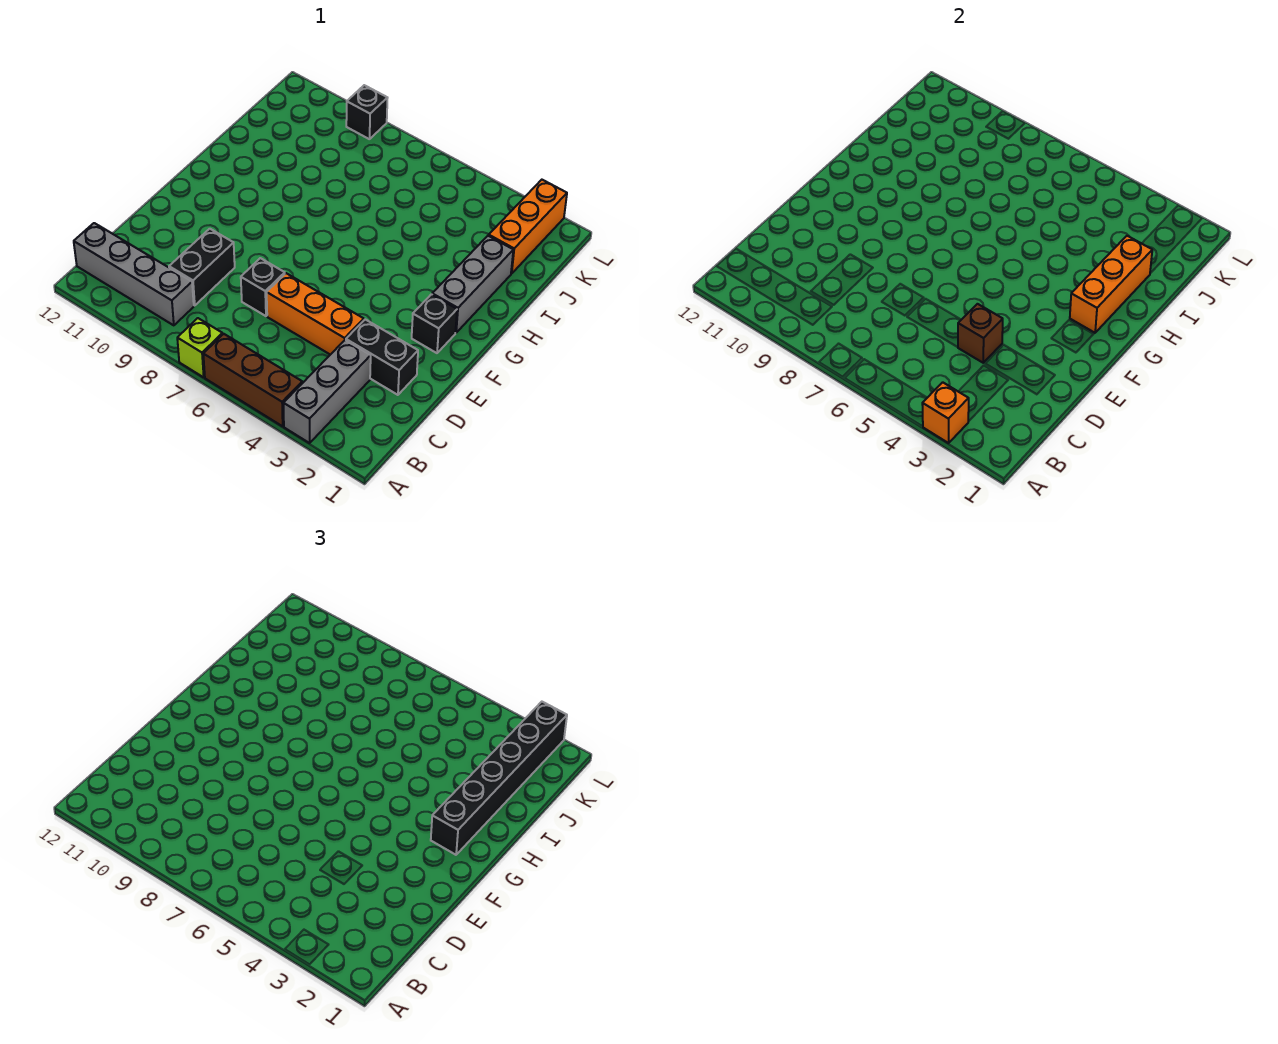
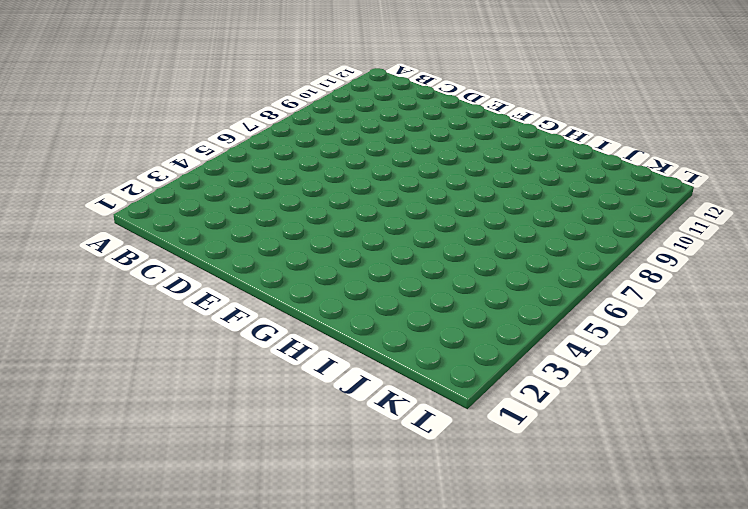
none -> grey brick A3:C3 level 1
none -> brown brick A4:A6 level 1
none -> lime brick A7 level 1

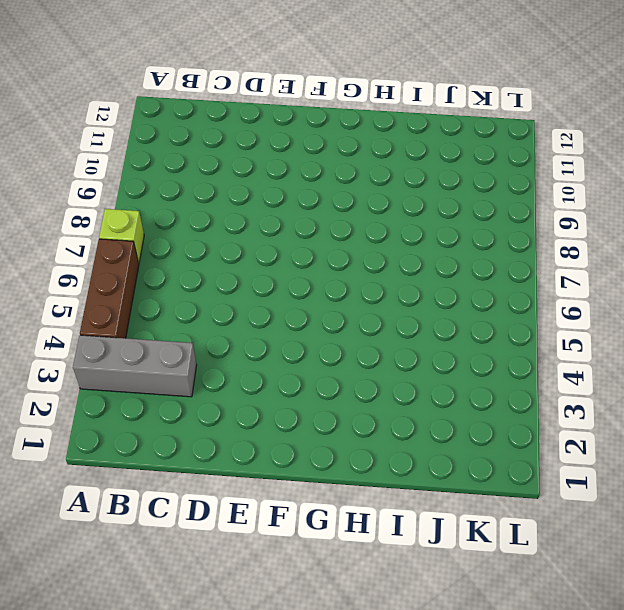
none -> grey brick B9:B12 level 1
none -> black brick C9:D9 level 1
none -> black brick D2:D3 level 1

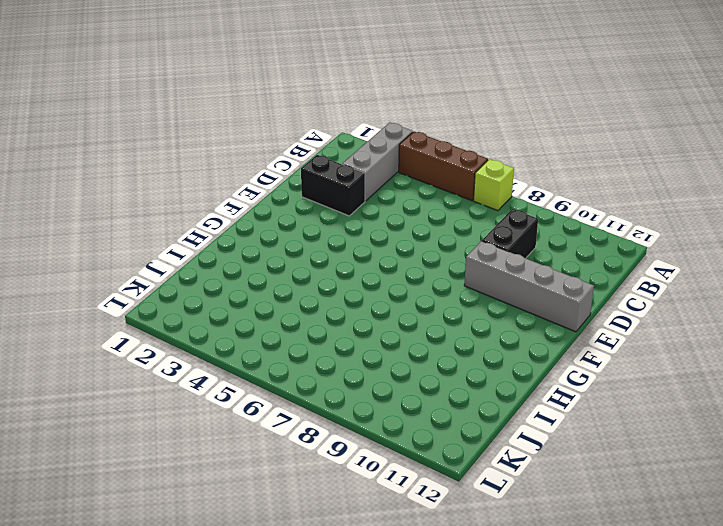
grey brick E9:E12 level 1 -> grey brick B9:B12 level 1
none -> orange brick D4:D6 level 1
none -> black brick D7 level 1
none -> black brick F2 level 1

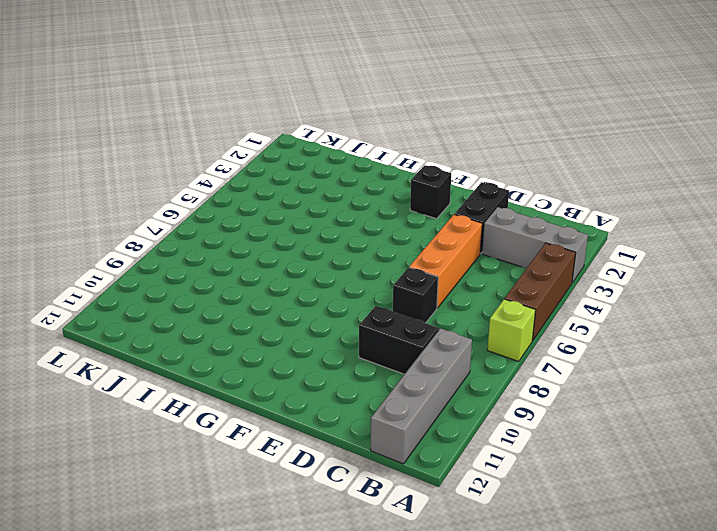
none -> grey brick G2:I2 level 1
none -> orange brick J2:L2 level 1
none -> black brick L9 level 1

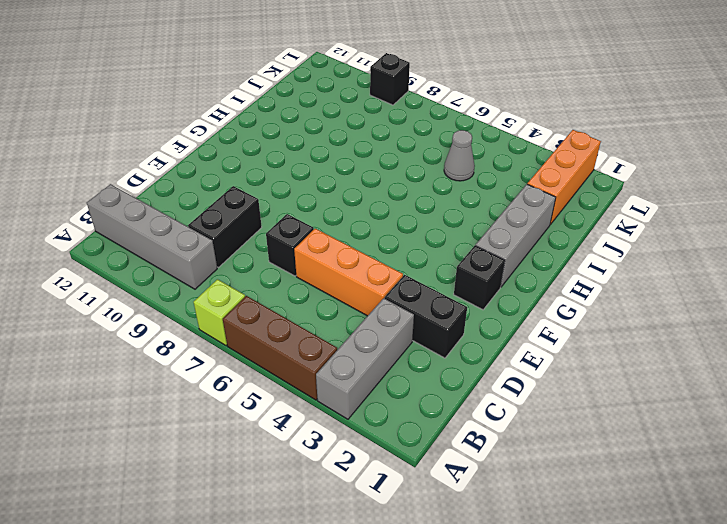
grey cone J5 level 1 -> none
none -> orange brick A3 level 2
none -> brown brick D4 level 2
none -> orange brick G2:I2 level 2

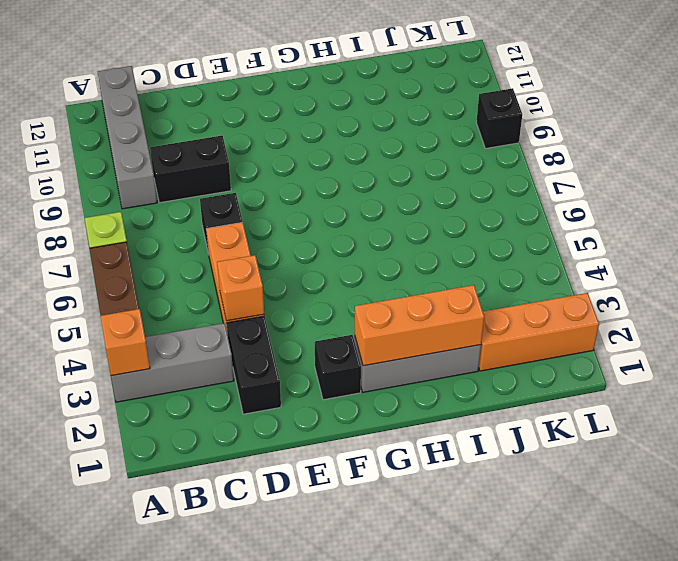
orange brick D4 level 2 -> brown brick D4 level 2
none -> black brick G2:L2 level 3

